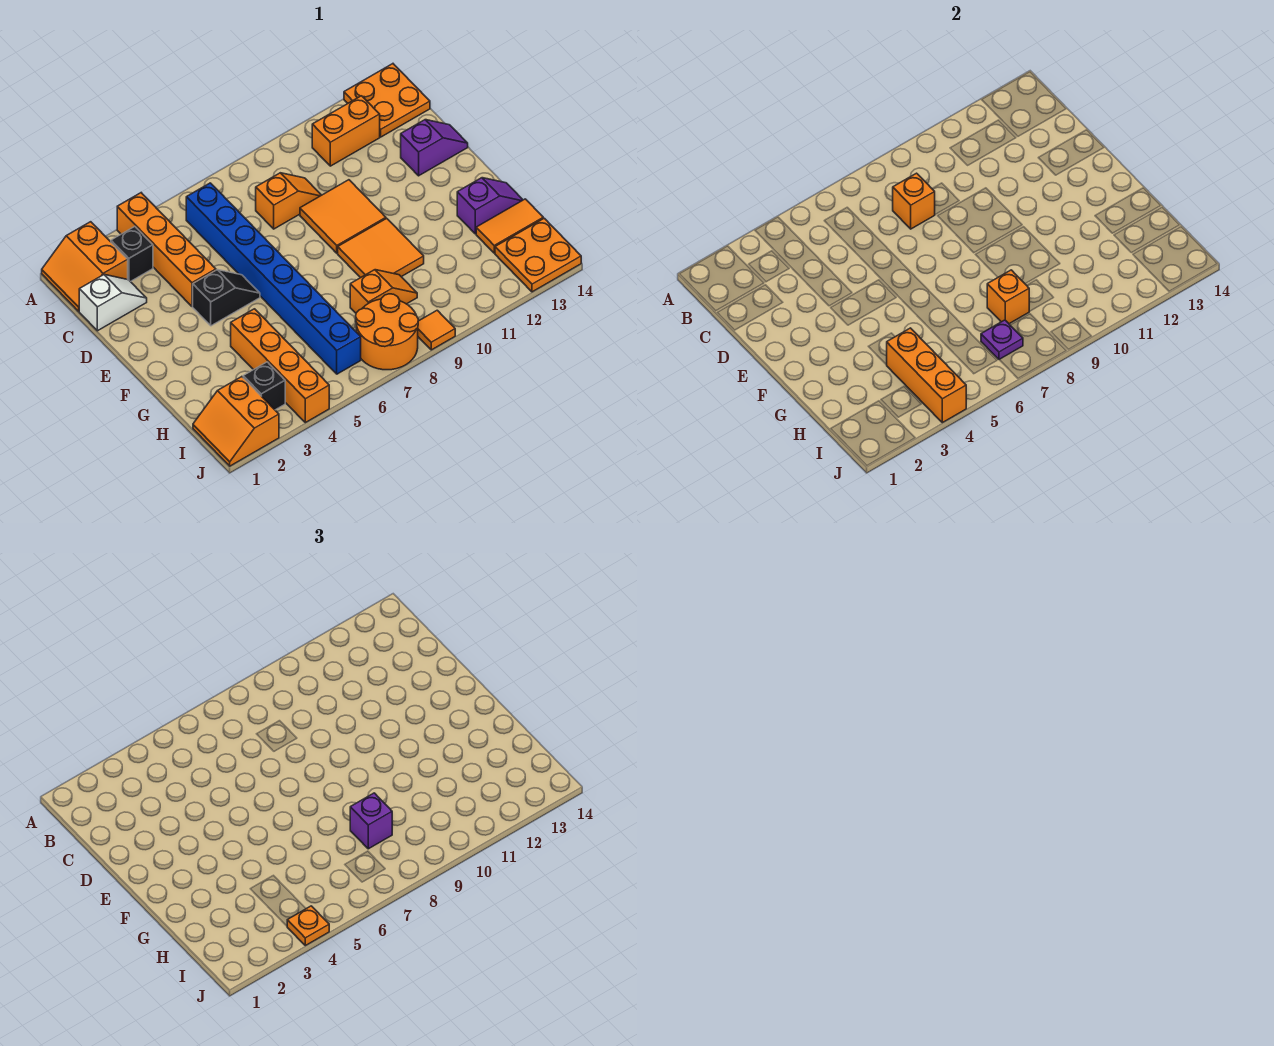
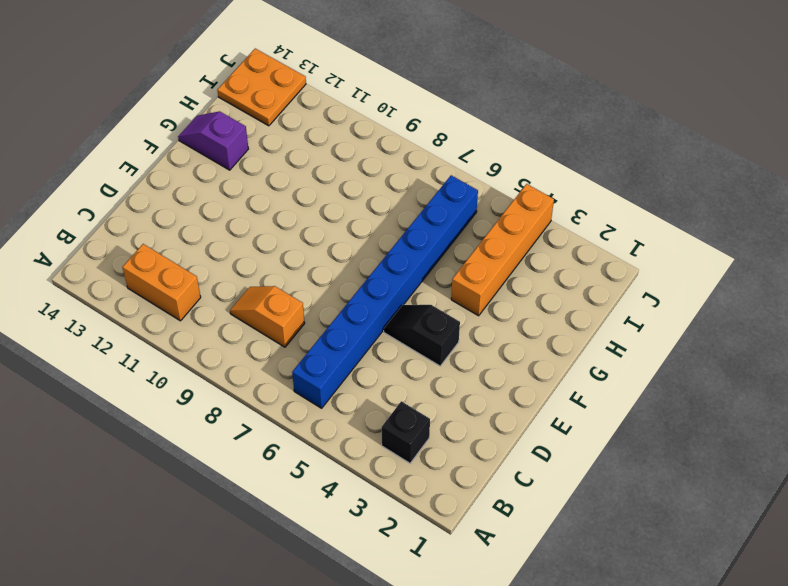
none -> orange slope A1:B2 level 1 top 2
none -> orange brick A4:D4 level 1
none -> orange plate A13:B14 level 1

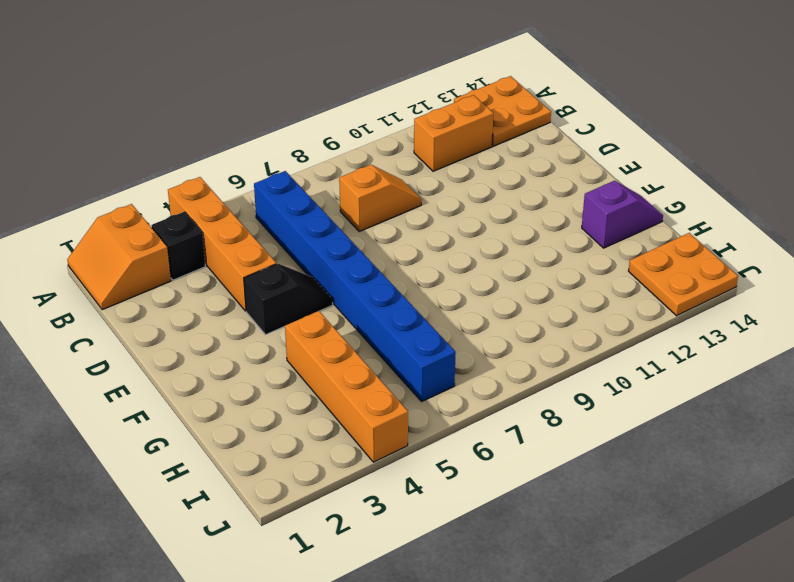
none -> white slope C1:C2 level 1 top 1
none -> orange tile D9:E10 level 1
none -> purple slope D13:D14 level 1 top 13

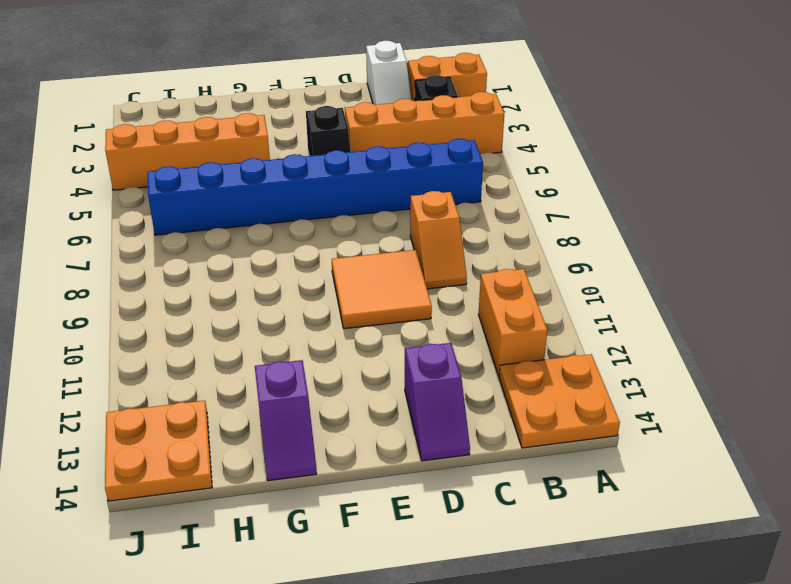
none -> orange tile F9:G10 level 1
none -> orange slope H8:H9 level 1 top 8
none -> orange tile H13:H14 level 1

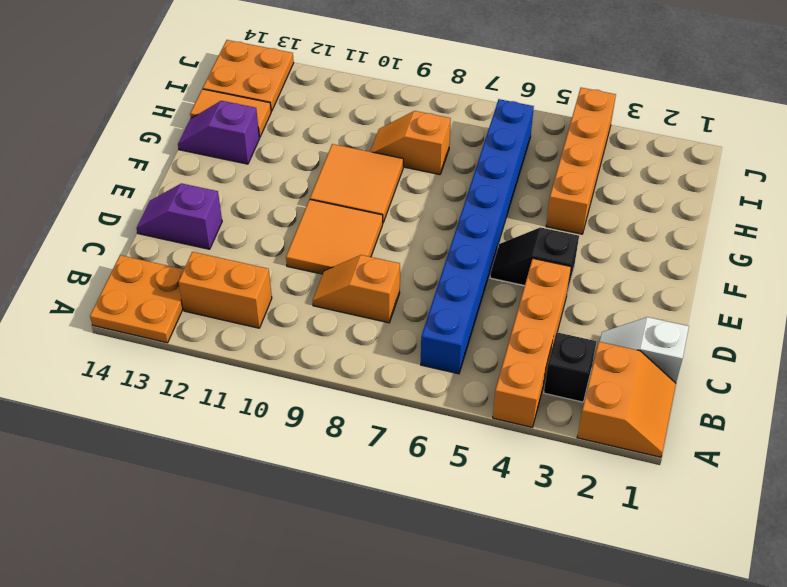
none -> orange slope I1:J2 level 1 top 2
none -> black brick I3 level 1
none -> orange round brick I7:J8 level 1

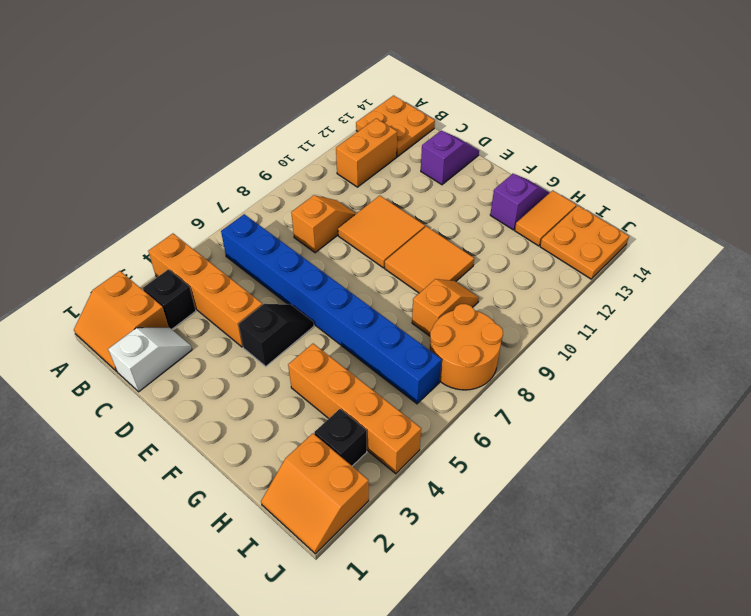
none -> orange tile J9 level 1
none -> orange brick C8 level 2
none -> orange brick H4:J4 level 2

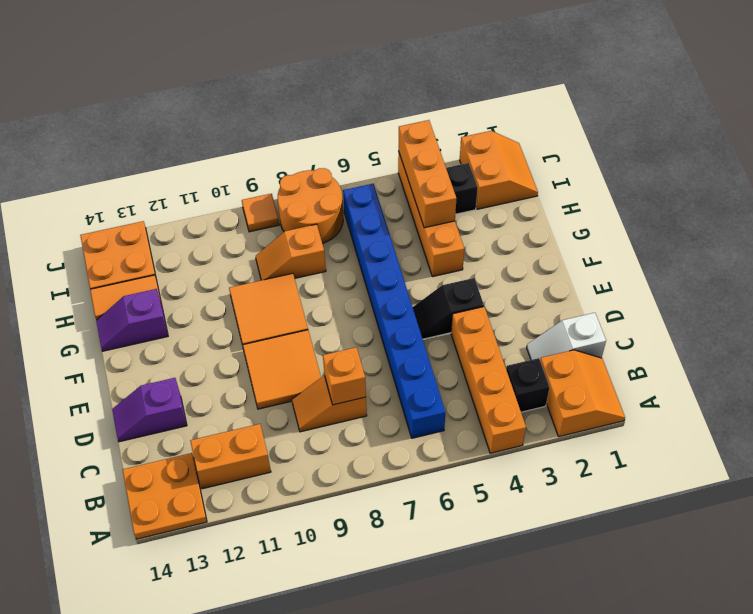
none -> orange brick H8 level 2
none -> purple plate I7 level 2
none -> purple brick H8 level 3

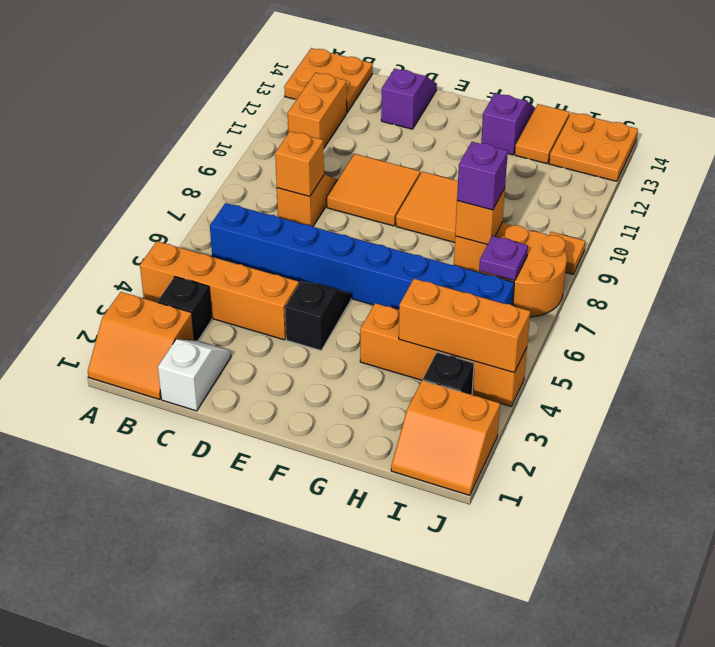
none -> orange plate J4 level 3

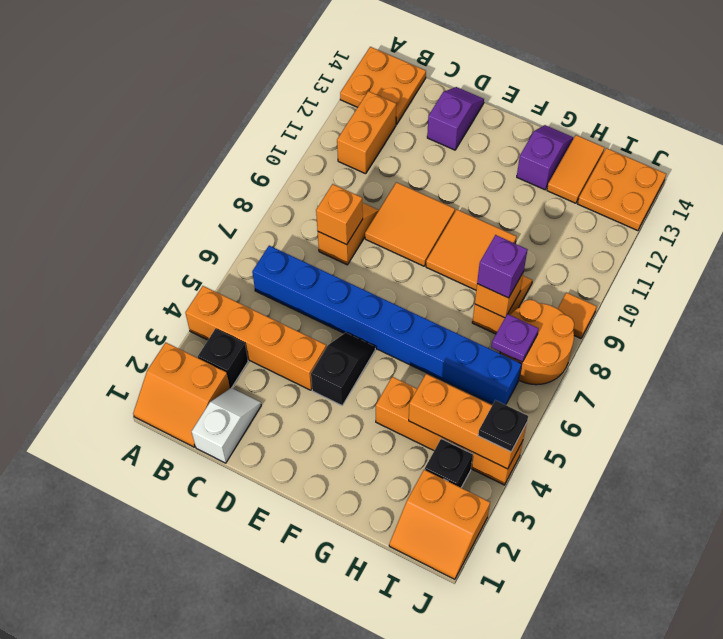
black plate J4 level 3 -> orange plate J4 level 3

